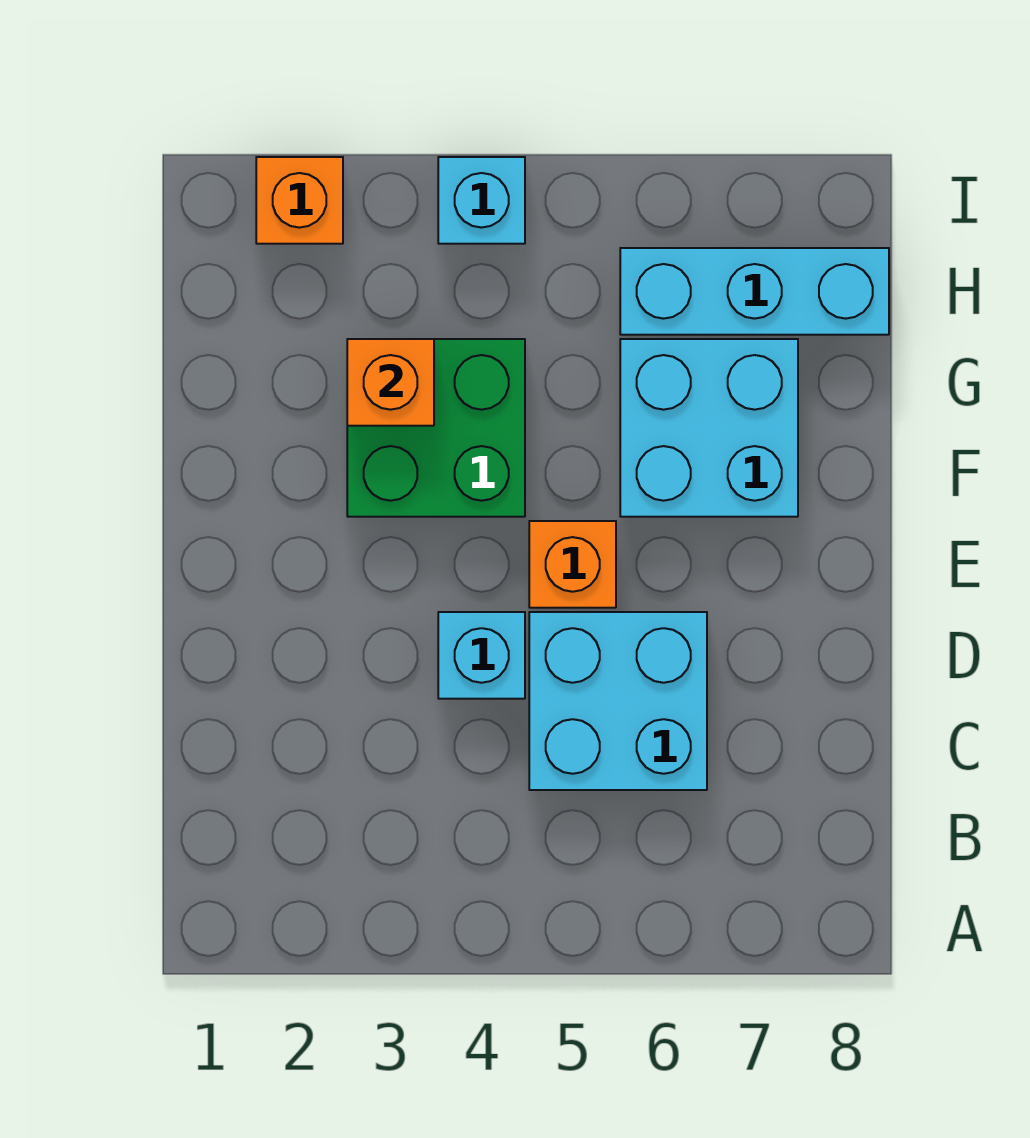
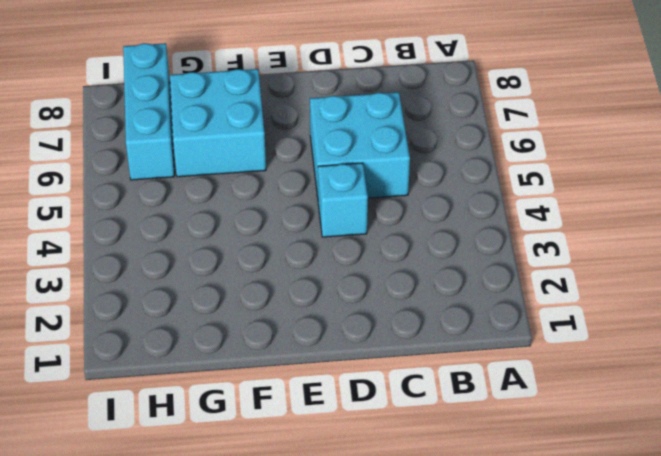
none -> orange brick E5 level 1
none -> green brick F3:G4 level 1

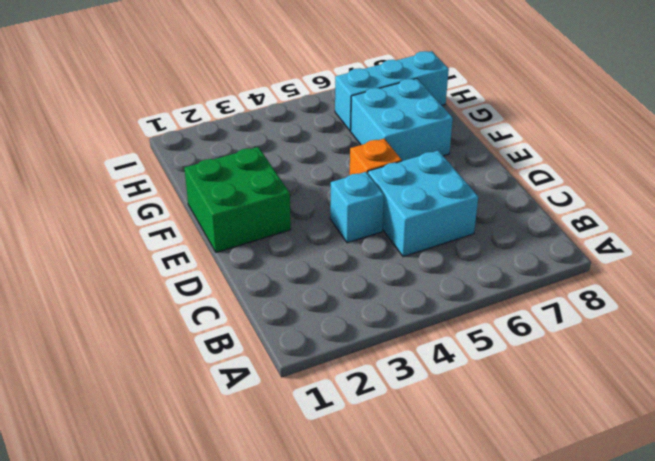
green brick E1:F2 level 1 -> green brick F3:G4 level 1
none -> orange brick I2 level 1
none -> cyan brick I4 level 1

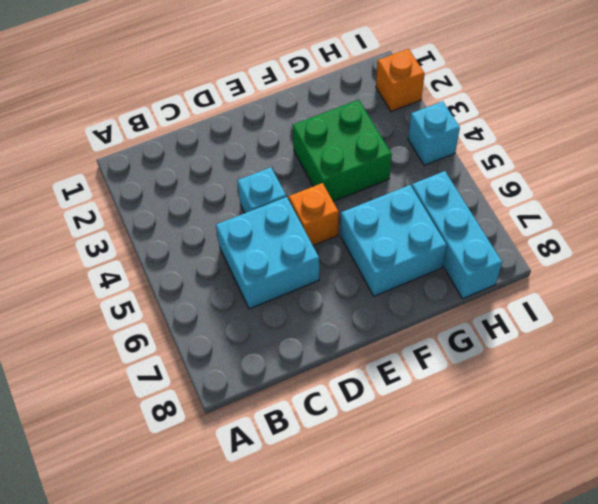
none -> orange brick G3 level 2

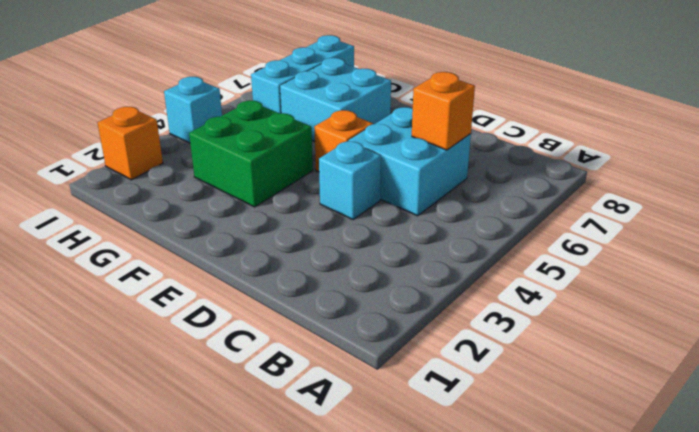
orange brick C6 level 2 -> orange brick G3 level 2

